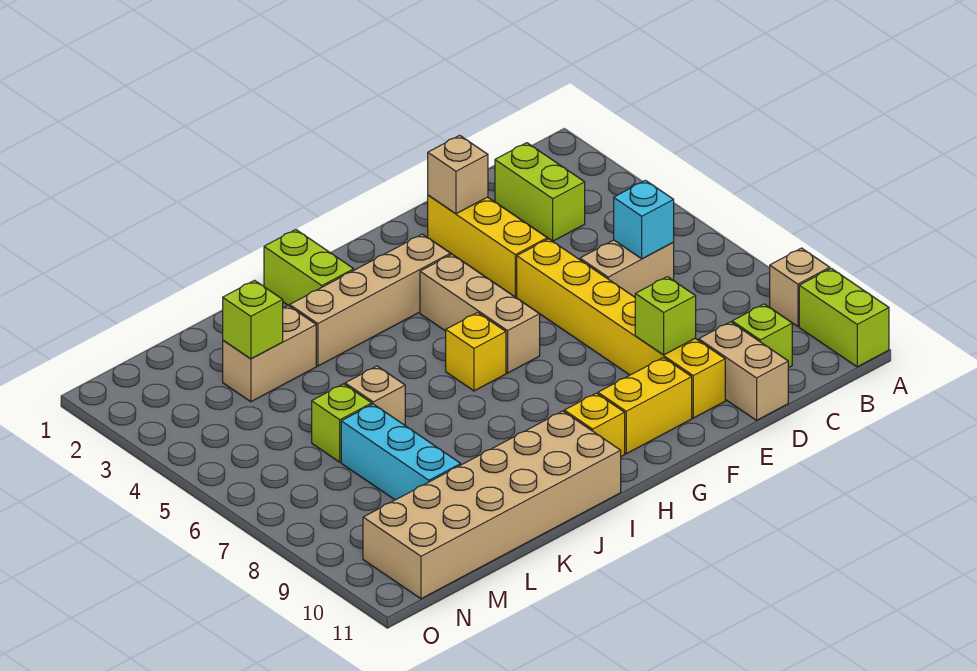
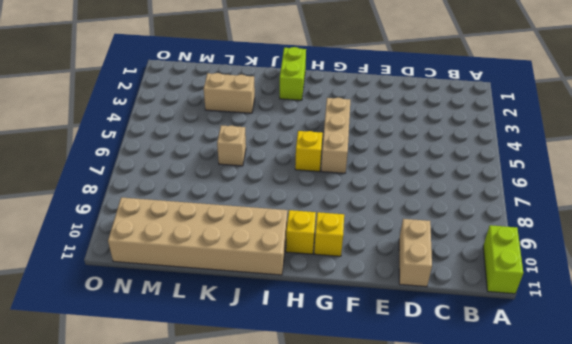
yellow brick G10 level 1 -> yellow brick F10:G10 level 1
none -> tan brick A9 level 1
none -> lime brick C2:C3 level 1
none -> tan brick C6:D6 level 1

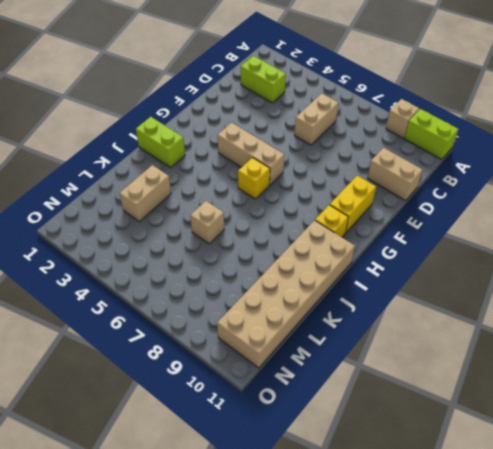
none -> lime brick C10 level 1
none -> yellow brick E2:E4 level 1
none -> yellow brick E5:E10 level 1

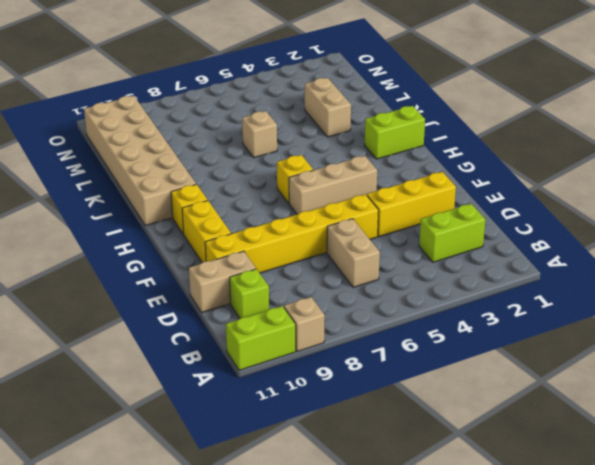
none -> tan brick G3:J3 level 1
none -> lime brick L6 level 1
none -> cyan brick L7:L9 level 1

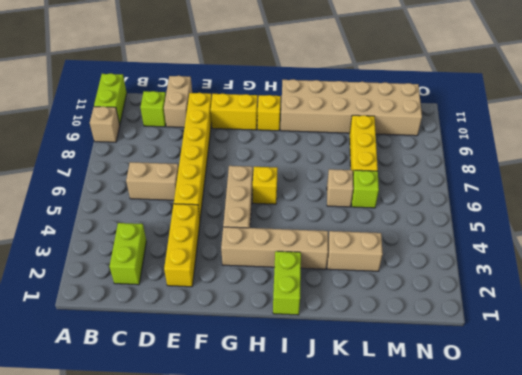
yellow brick L7:L9 level 1 -> cyan brick L7:L9 level 1
none -> cyan brick C6 level 2
none -> tan brick E2 level 2
none -> lime brick E9 level 2

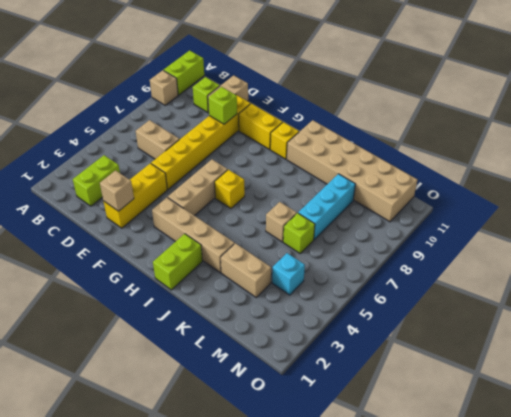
cyan brick M4 level 1 -> cyan brick C6 level 2
none -> lime brick L3 level 2

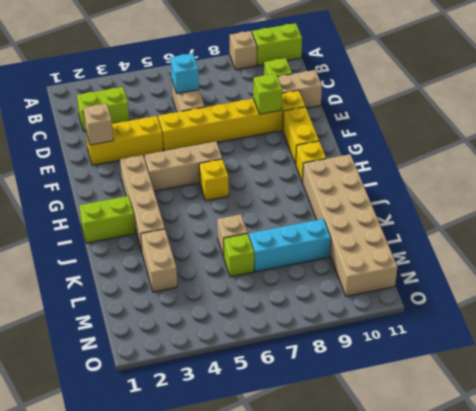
none -> lime brick L3 level 2

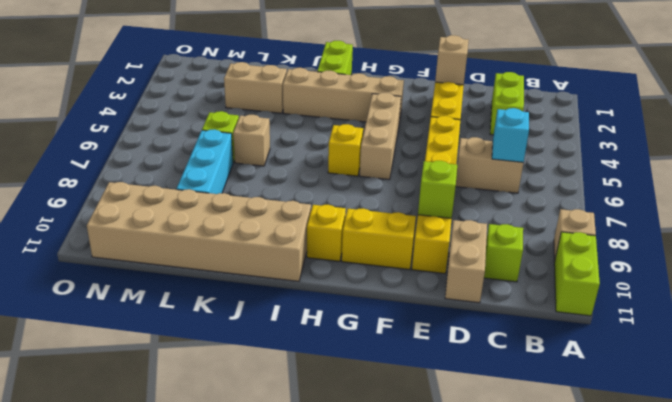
none -> lime brick L3 level 2

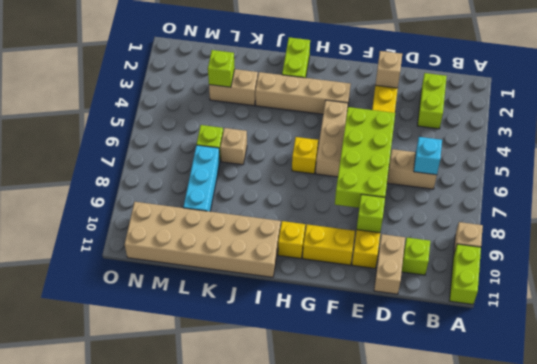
lime brick E5:F8 level 2 -> none

